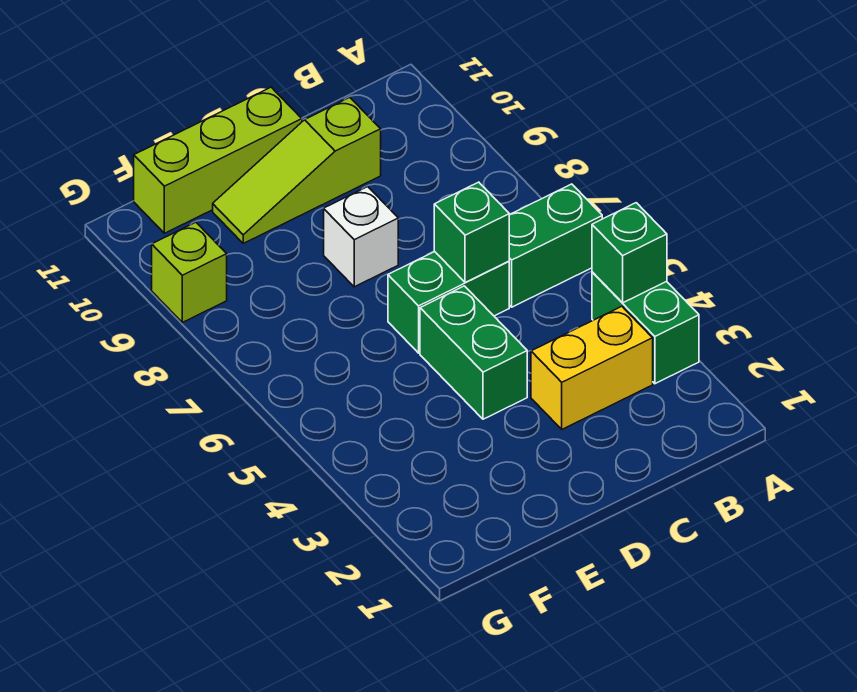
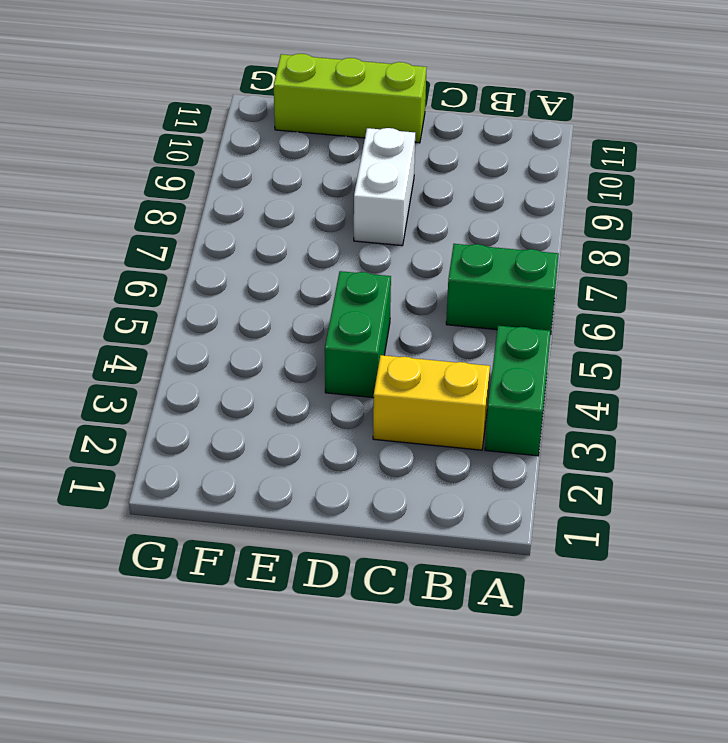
white brick D8:D9 level 1 -> white brick D8 level 1
none -> green brick C6:D6 level 1
none -> lime slope C10:E10 level 1 top C

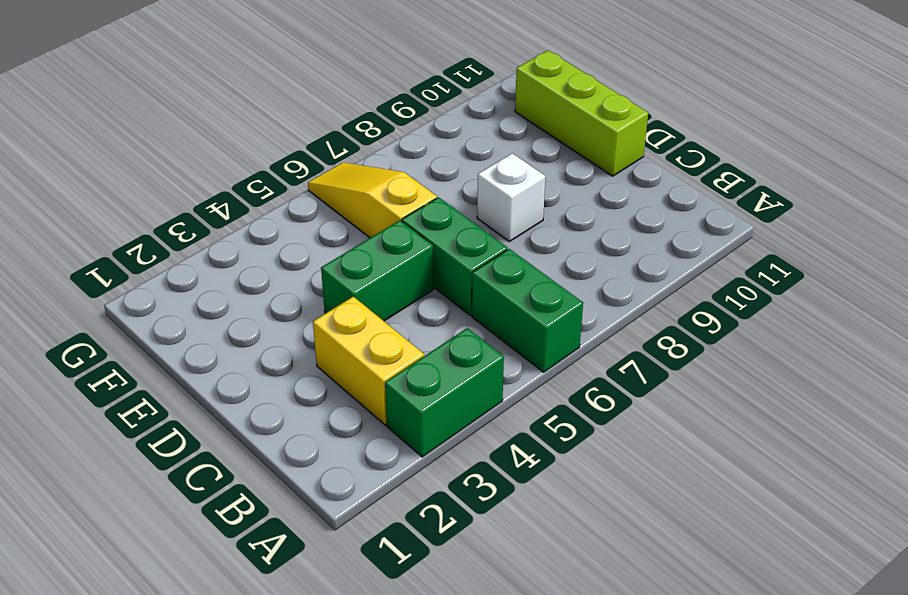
yellow slope E6:G6 level 1 top E -> none
none -> lime slope C10:E10 level 1 top C
none -> lime brick G9 level 1

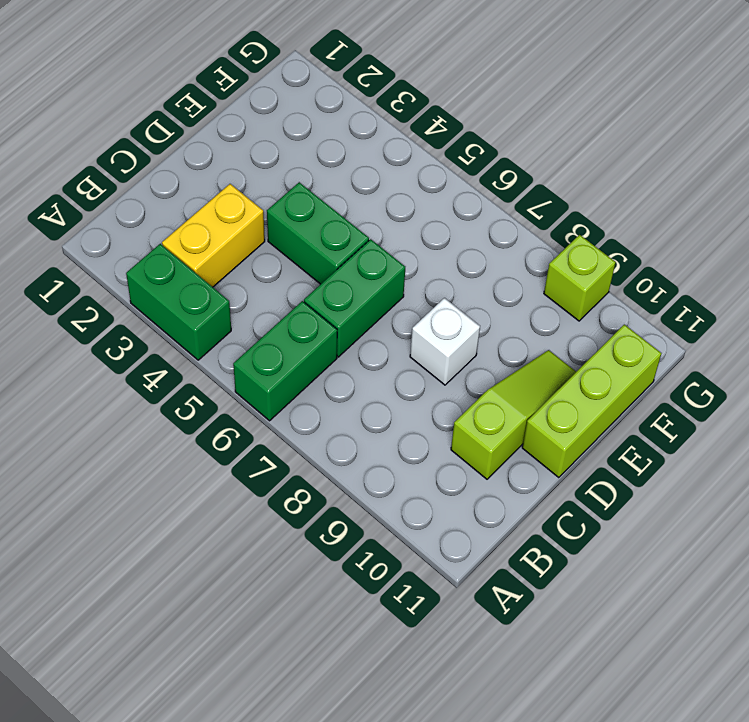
none -> green brick A4 level 2
none -> green brick C6 level 2

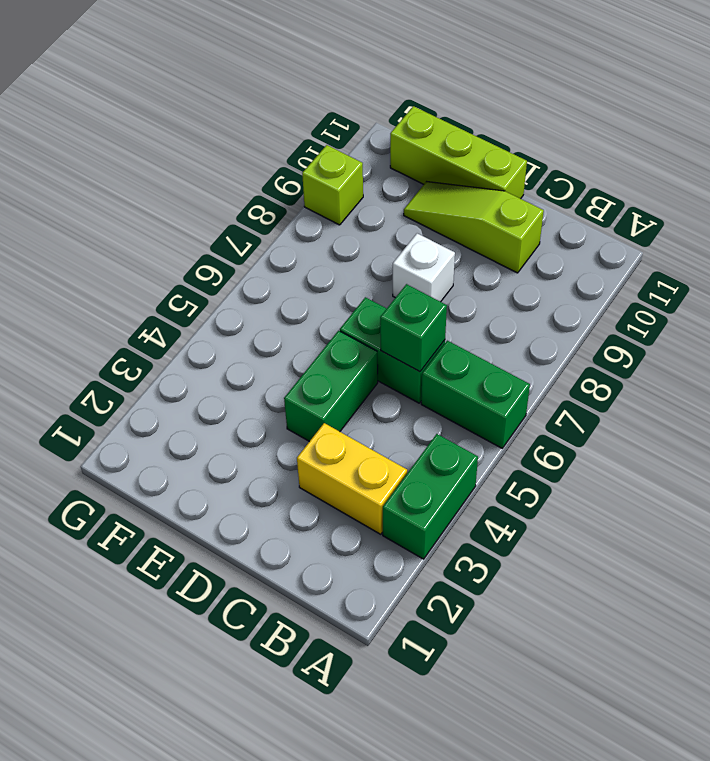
none -> green brick A4 level 2

